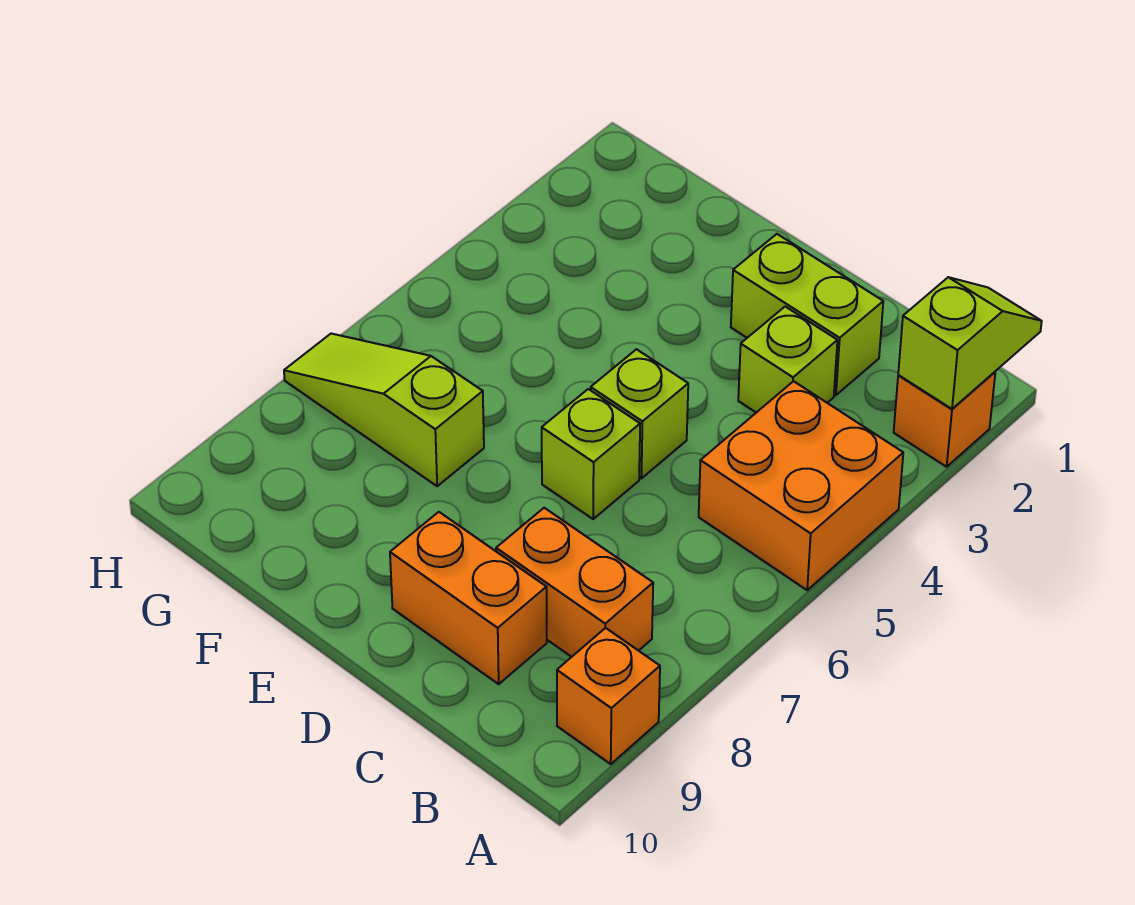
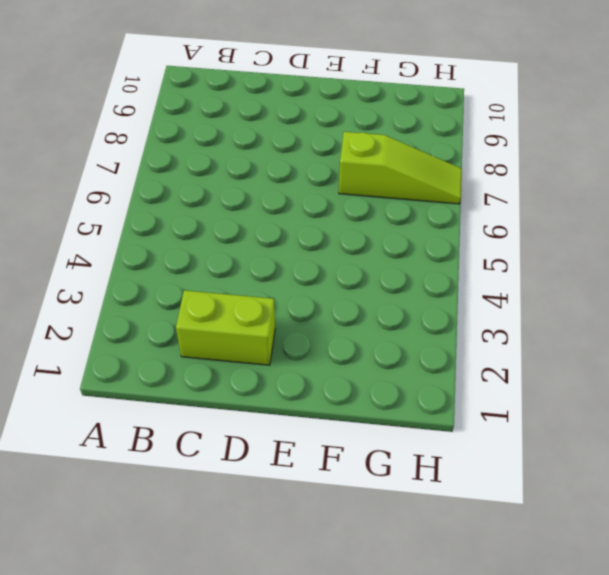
none -> orange brick A2 level 1
none -> orange brick A4:B5 level 1

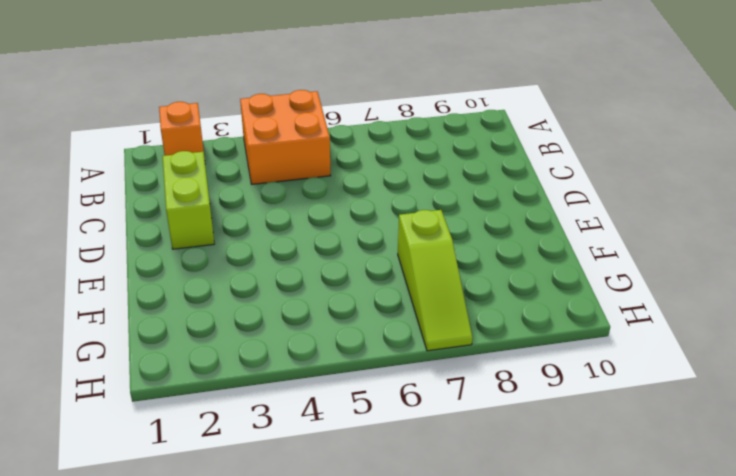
none -> orange brick A9 level 1
none -> orange brick B8:C8 level 1

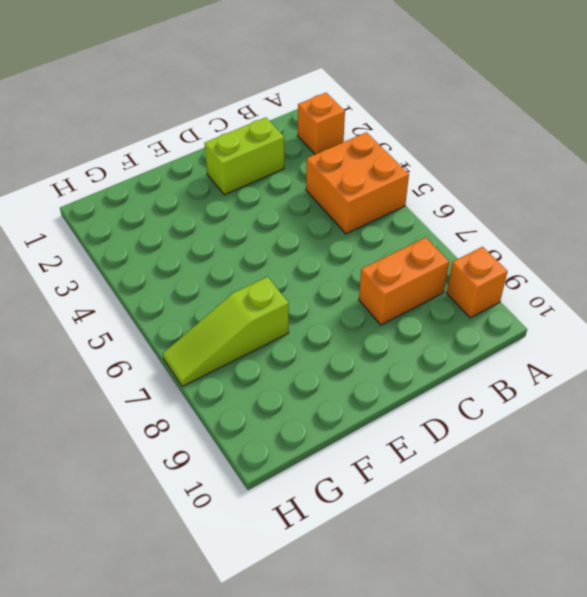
none -> lime brick C3 level 1
none -> orange brick C9:D9 level 1

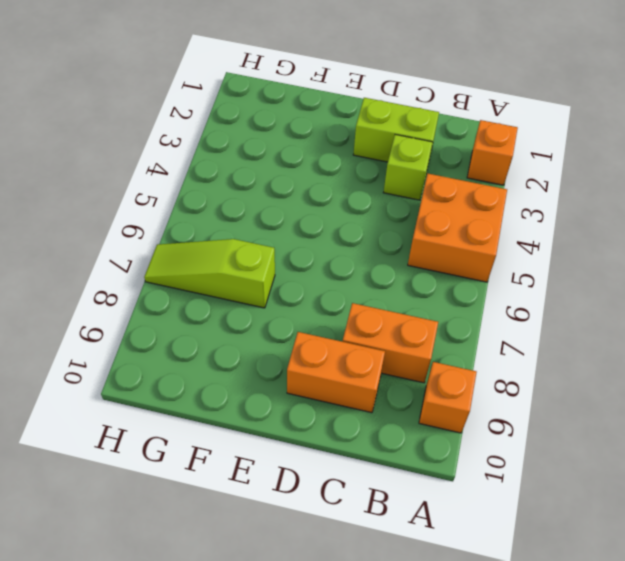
none -> lime brick D5 level 1
none -> lime brick D6 level 1

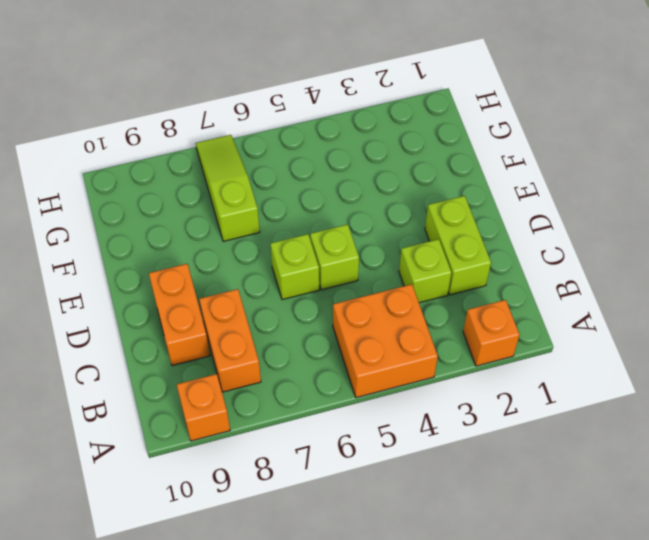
none -> lime slope A1:A2 level 2 top 2

